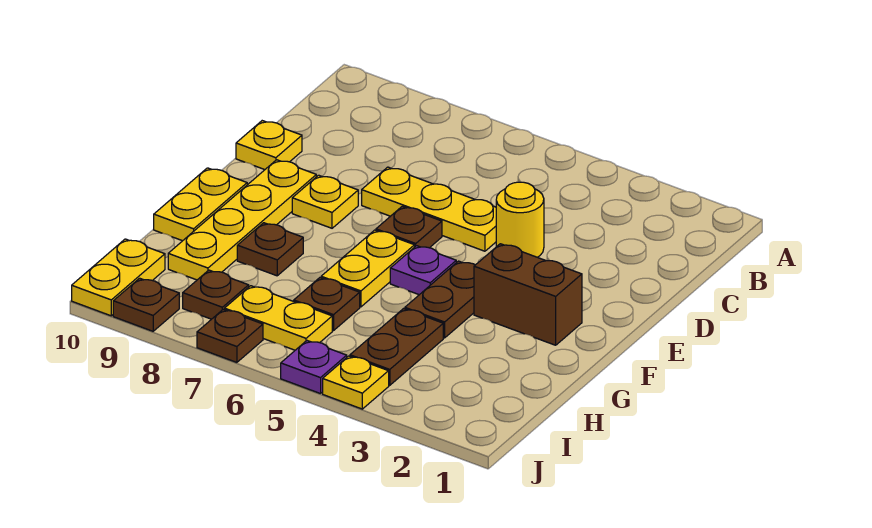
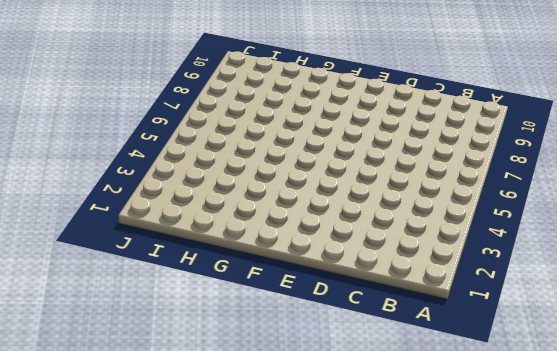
none -> yellow round brick D4 level 1
none -> yellow plate D5:D7 level 1
none -> yellow plate D10 level 1

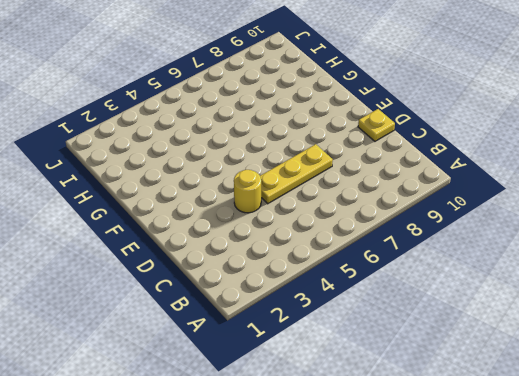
none -> brown plate E6 level 1
none -> yellow plate E8 level 1
none -> yellow plate E9:H9 level 1

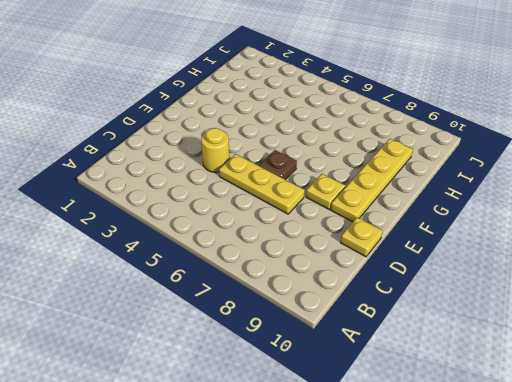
none -> brown brick F2:F3 level 1
none -> brown plate F4:G4 level 1
none -> purple plate F5 level 1

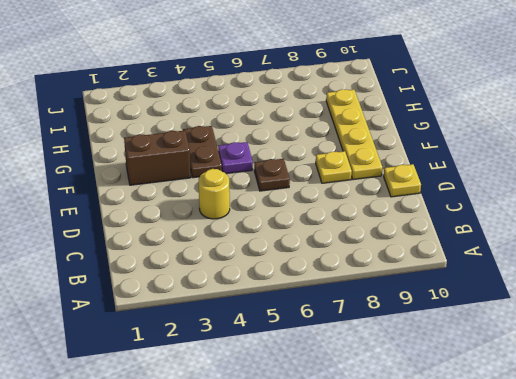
none -> yellow plate D5:D7 level 1
none -> yellow plate F6:G6 level 1
none -> yellow plate F10:G10 level 1

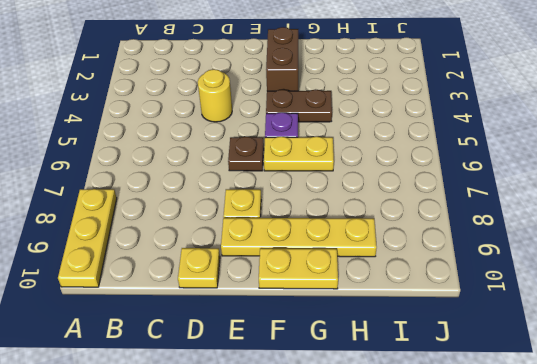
yellow plate A8:A10 level 1 -> yellow plate D5:D7 level 1
none -> brown plate G8 level 1
none -> brown plate H4:I4 level 1
none -> brown plate H6 level 1

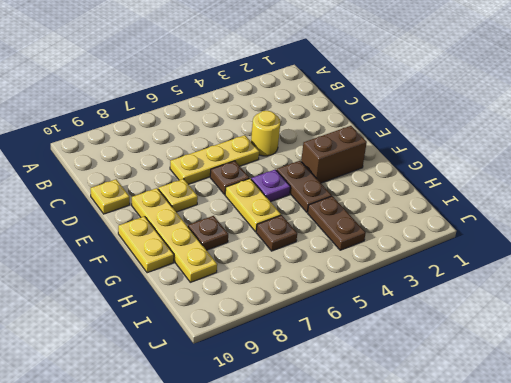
none -> yellow plate I6:I7 level 1
none -> brown plate I8 level 1
none -> yellow plate I10:J10 level 1

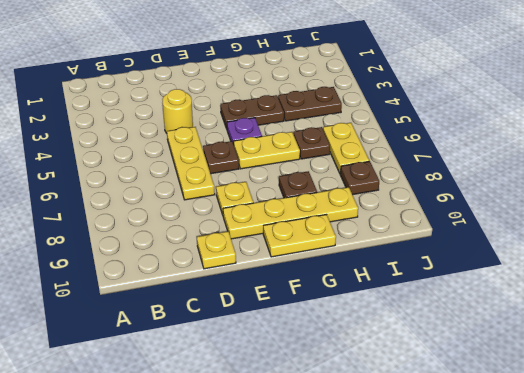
none -> brown brick F2:F3 level 1
none -> yellow plate I10:J10 level 1
none -> yellow plate J4 level 1

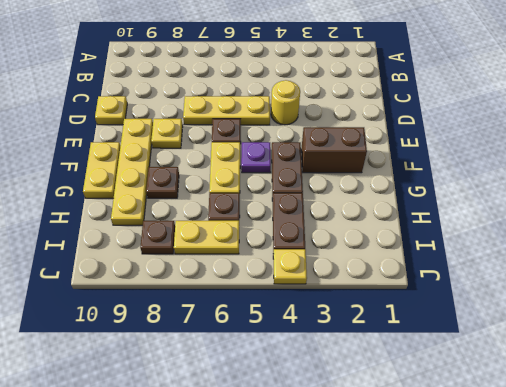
none -> yellow plate I10:J10 level 1
none -> purple plate J5 level 1
none -> brown plate J7 level 1

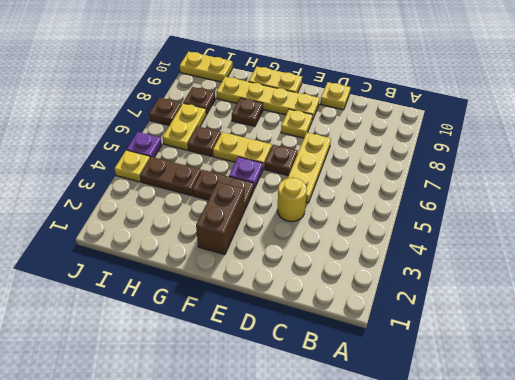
none -> brown plate J9 level 1

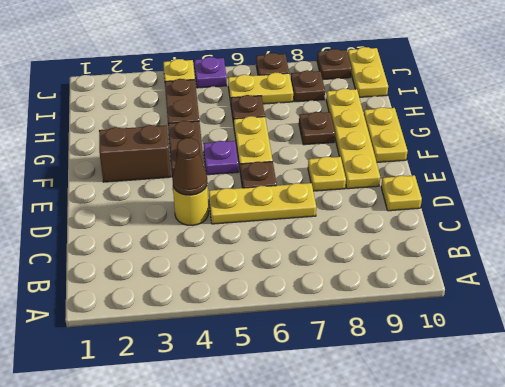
brown cone D4 level 2 -> none

